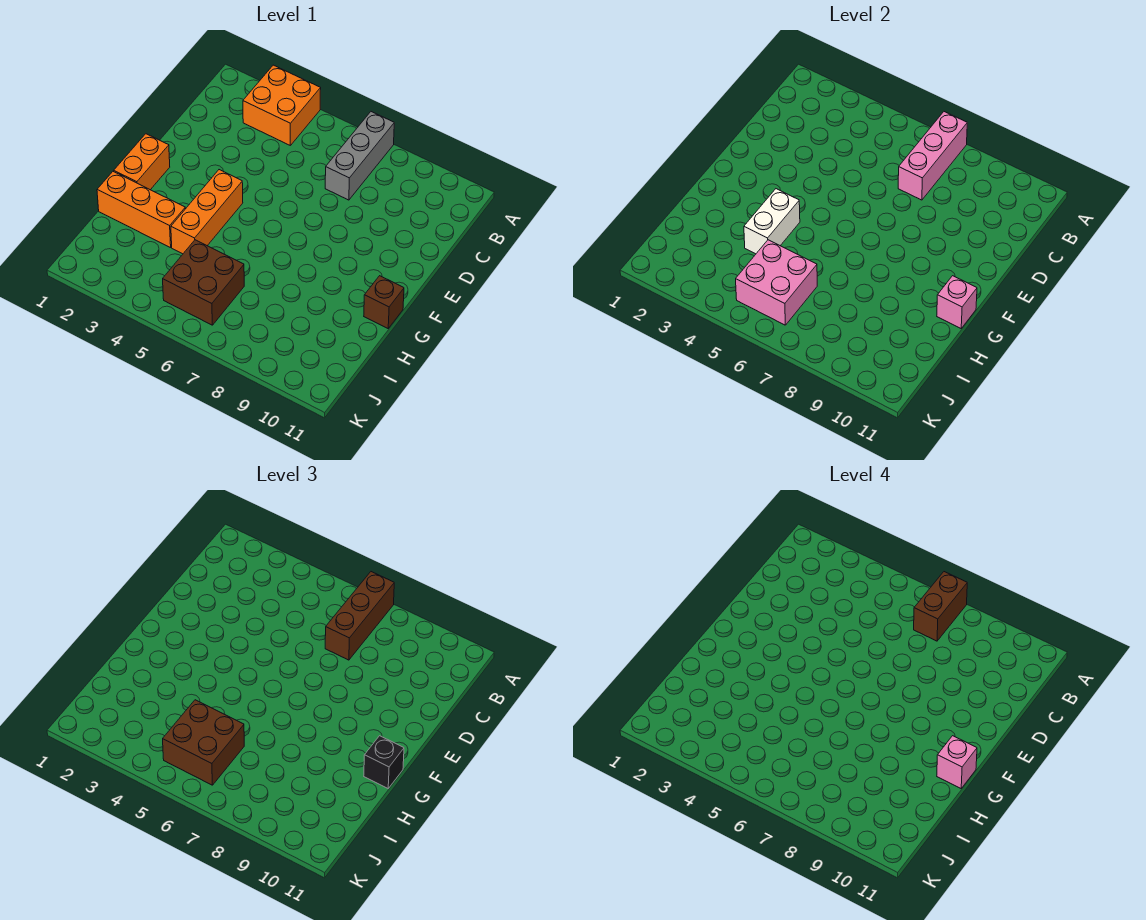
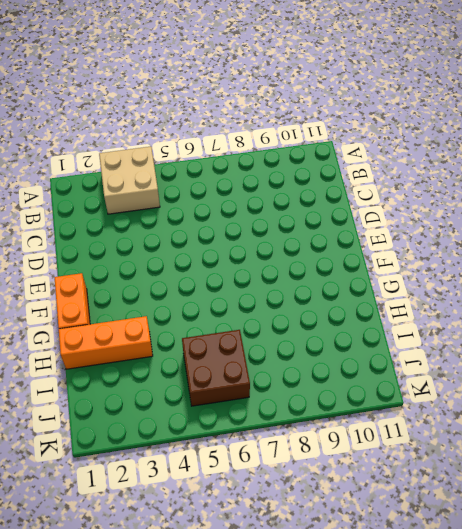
tan brick A3:B4 level 1 -> orange brick A3:B4 level 1
none -> grey brick A7:C7 level 1
none -> orange brick F4:H4 level 1
none -> brown brick G11 level 1

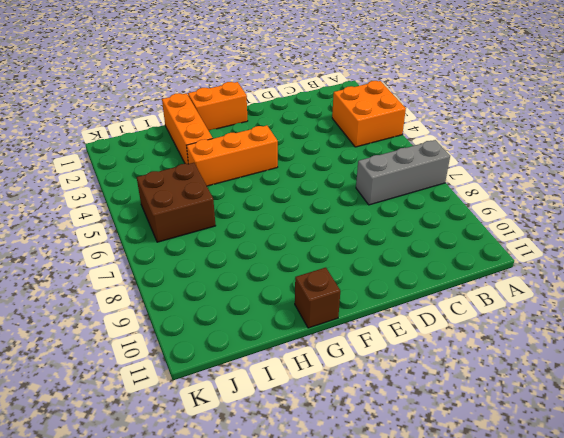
none -> pink brick A7:C7 level 2
none -> white brick G4:H4 level 2
none -> pink brick G11 level 2

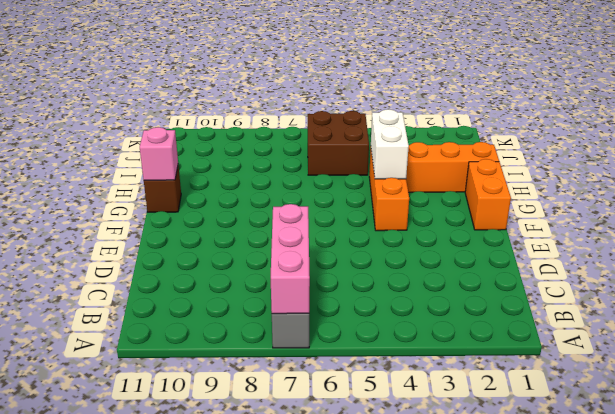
none -> orange brick A3:B4 level 1
none -> pink brick I5:J6 level 2
none -> brown brick A7:C7 level 3

